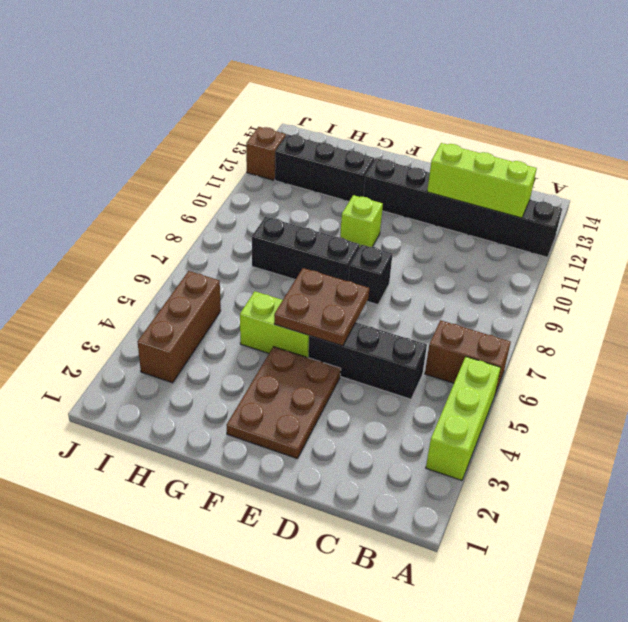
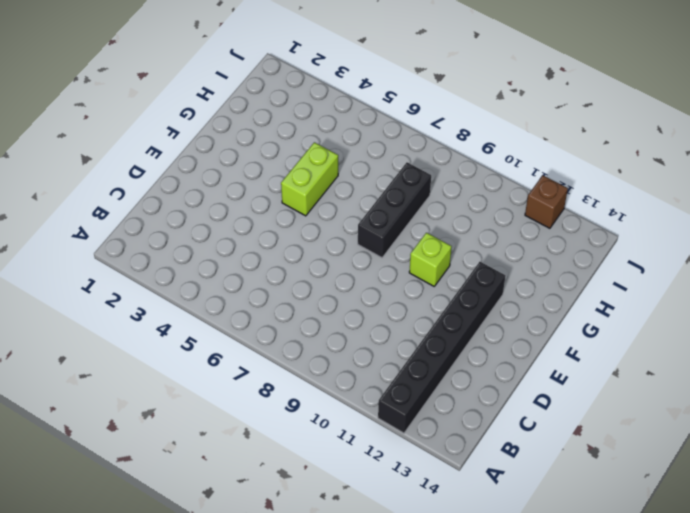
none -> lime brick A3:A5 level 1
none -> brown brick A6:B6 level 1
none -> black brick C5:E5 level 1

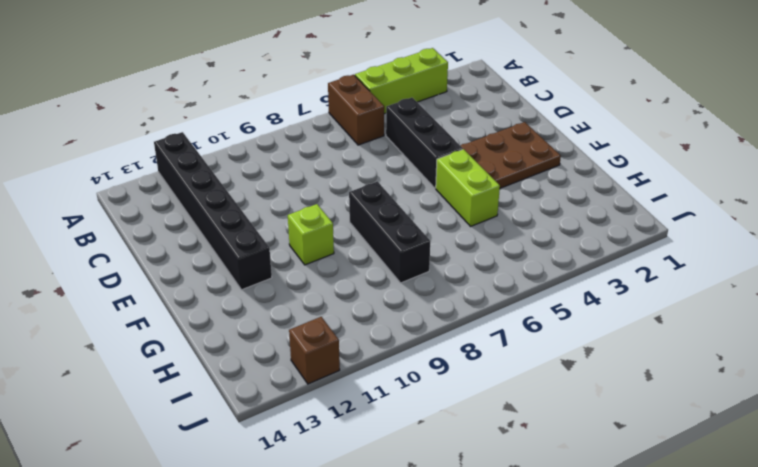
none -> black brick E8 level 1
none -> black brick G12:I12 level 1
none -> brown brick I3:I5 level 1

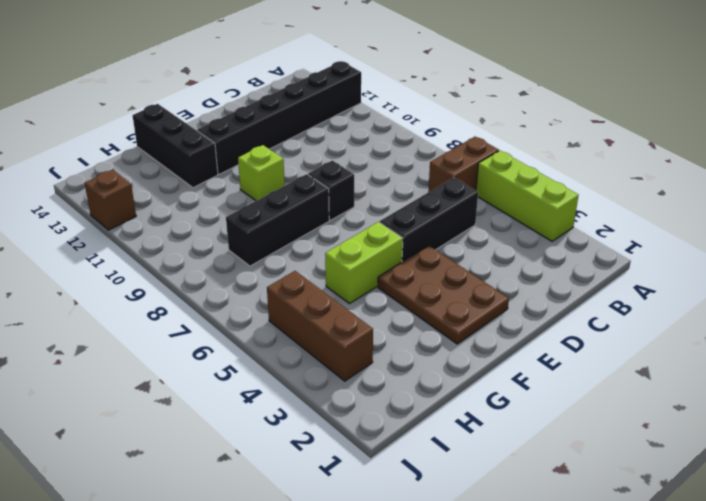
black brick G12:G14 level 1 -> black brick G12:I12 level 1
none -> lime brick B12:D12 level 2
none -> brown plate E5:F6 level 2

